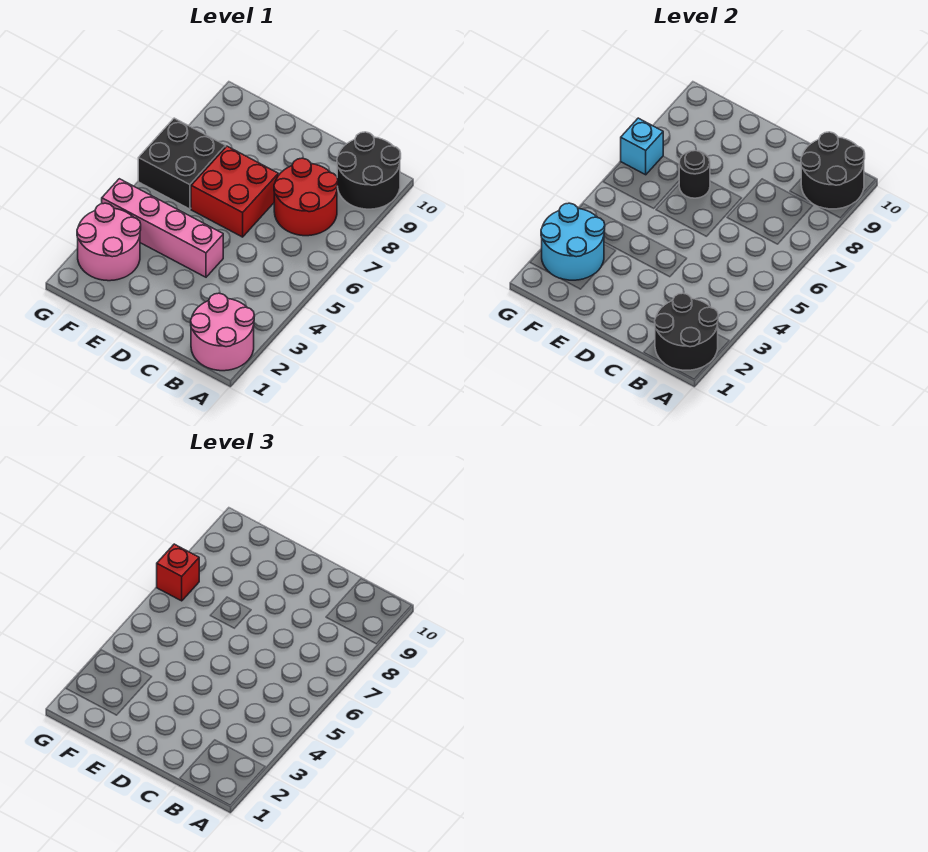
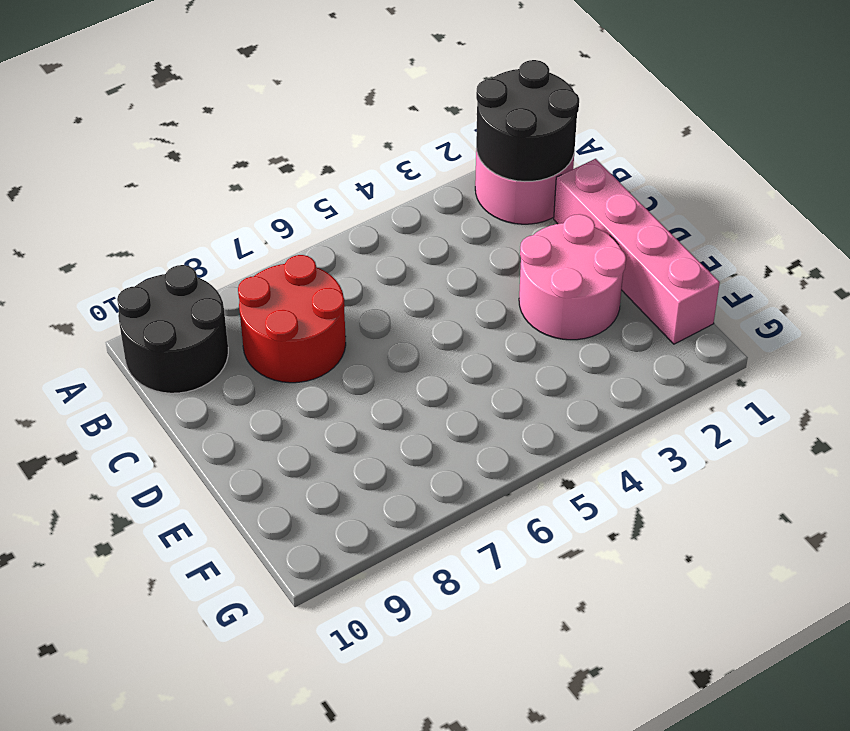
pink brick C1:F1 level 1 -> pink brick D4:G4 level 1
pink round brick D2:E3 level 1 -> pink round brick F2:G3 level 1
none -> red brick D6:E7 level 1
none -> black brick F6:G7 level 1
none -> black round brick A9:B10 level 2

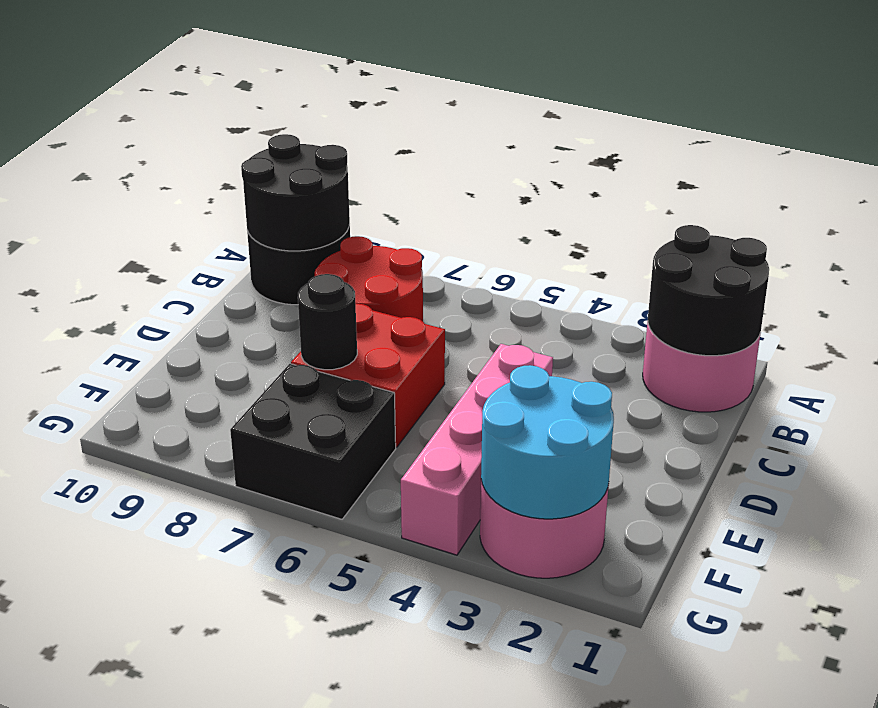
none -> cyan brick G7 level 2
none -> red brick G7 level 3

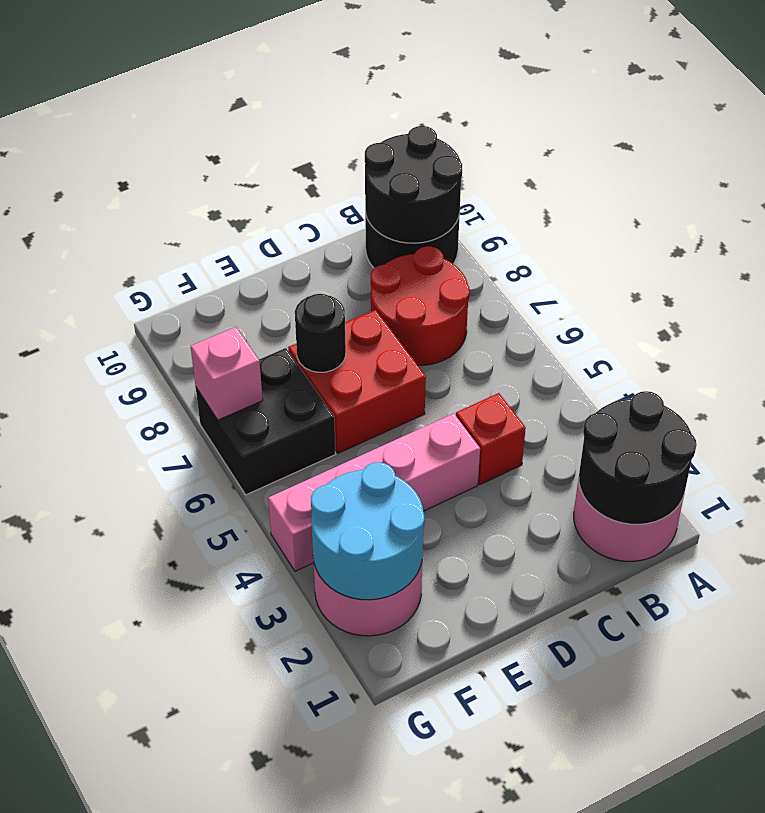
red brick C4 level 1 -> red brick G7 level 3
pink brick G7 level 2 -> cyan brick G7 level 2

